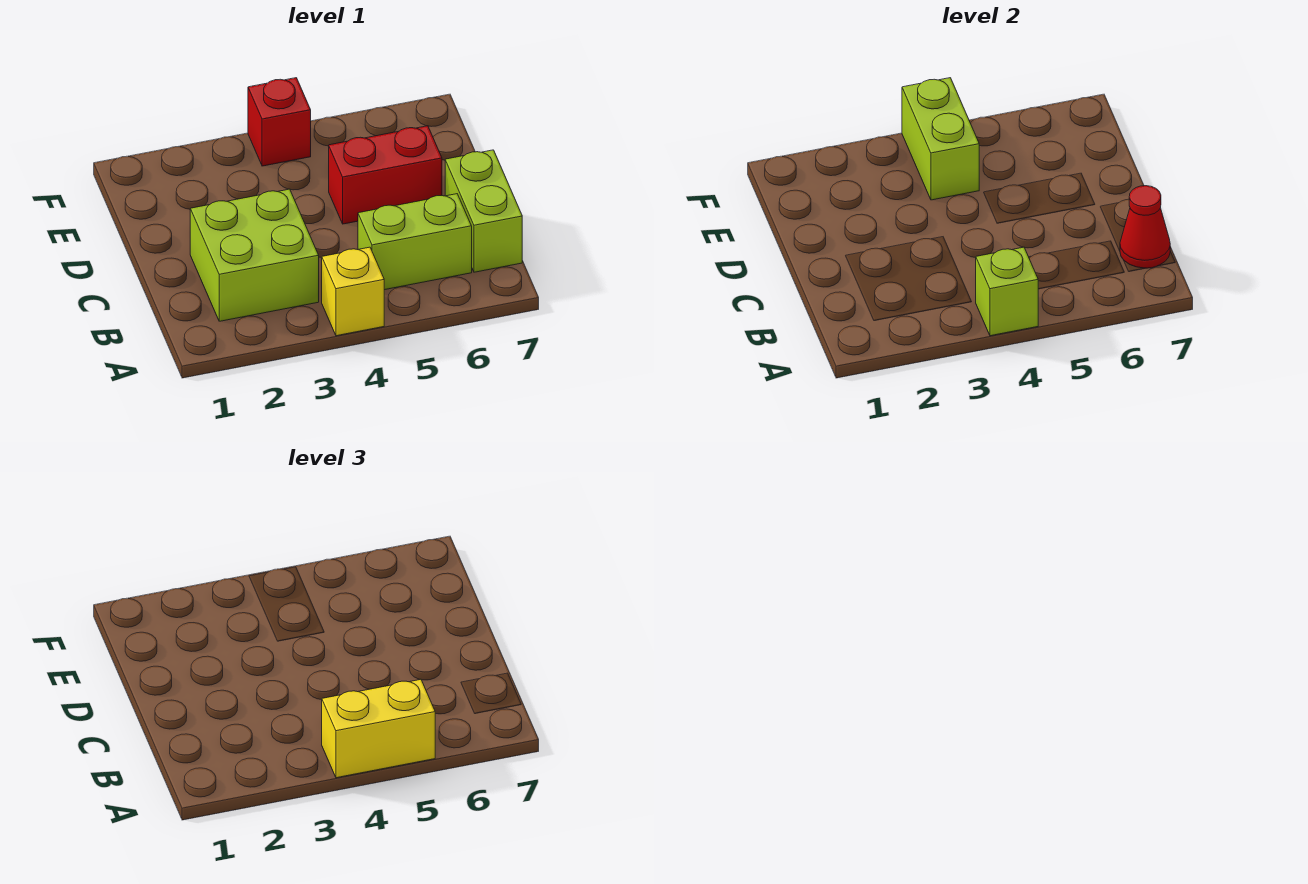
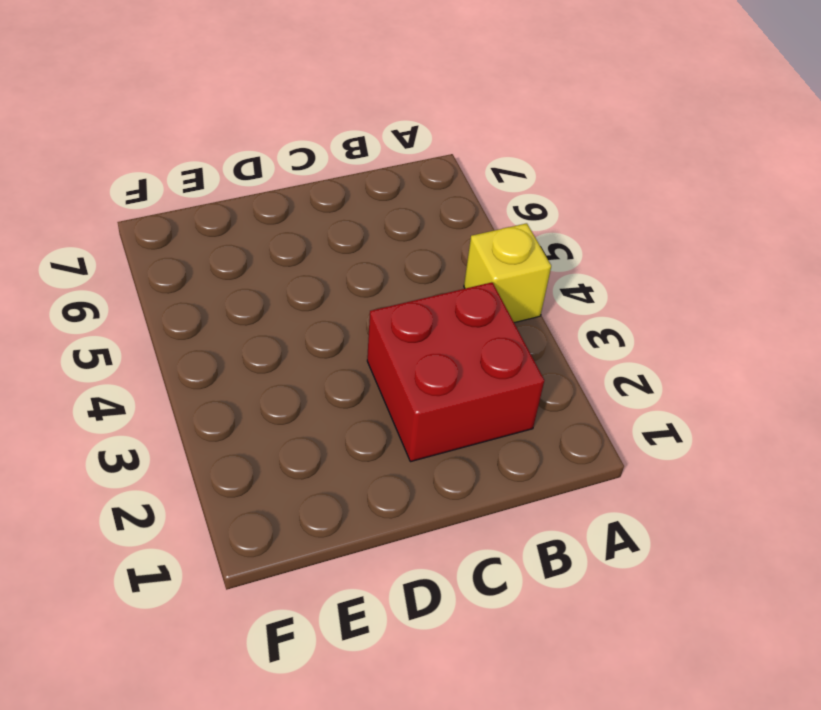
red brick B2:C3 level 1 -> lime brick B2:C3 level 1
none -> lime brick B5:B6 level 1
none -> lime brick B7:C7 level 1

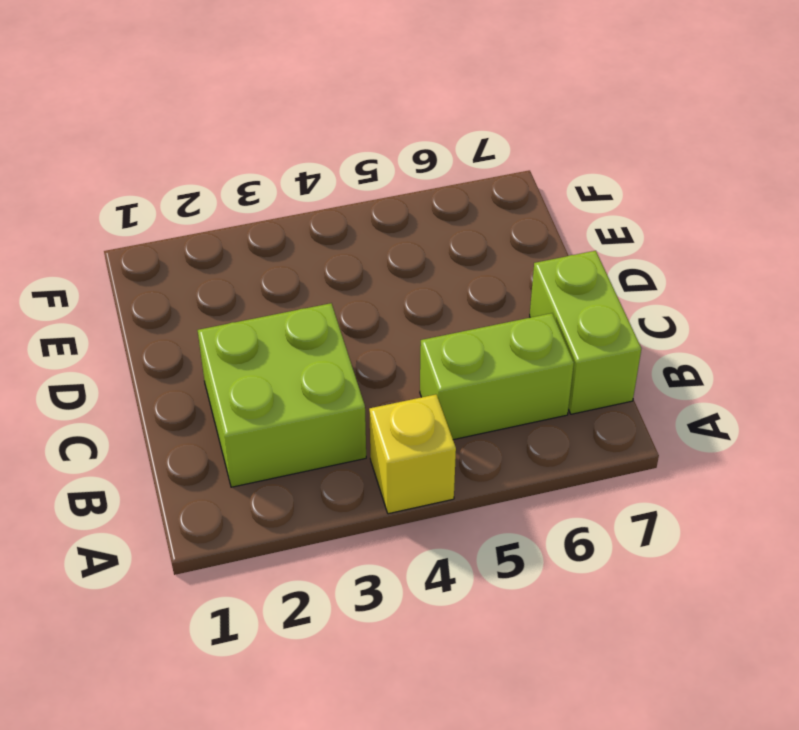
none -> red brick D5:D6 level 1
none -> red brick F4 level 1

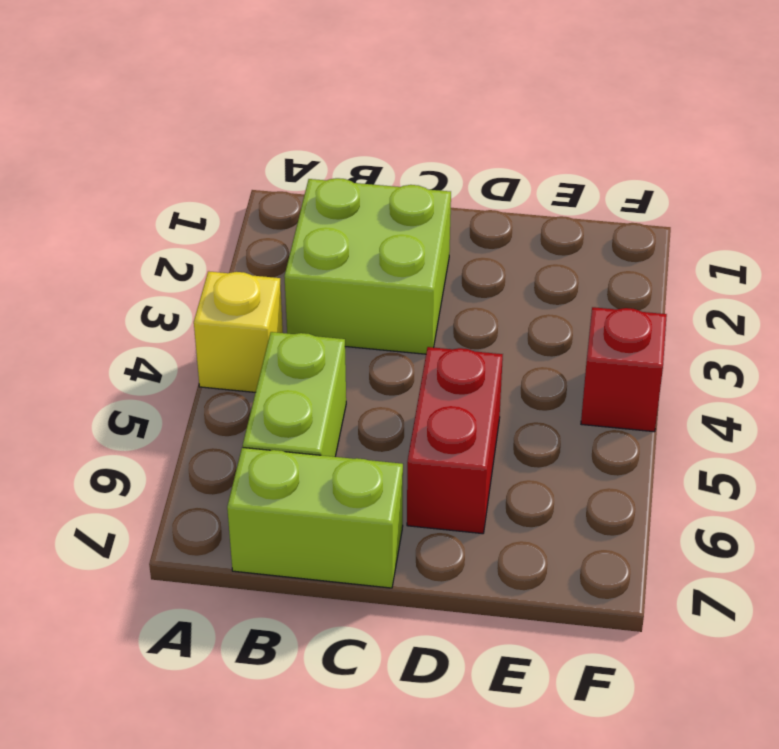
none -> lime brick A4 level 2
none -> red cone B7 level 2

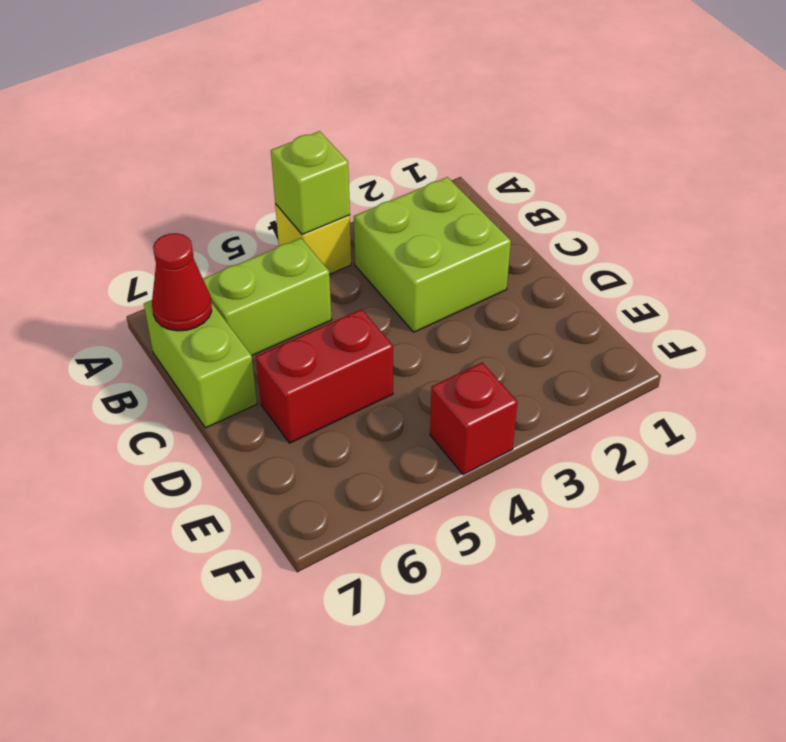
none -> lime brick E4:F4 level 2
none -> yellow brick A4:A5 level 3

